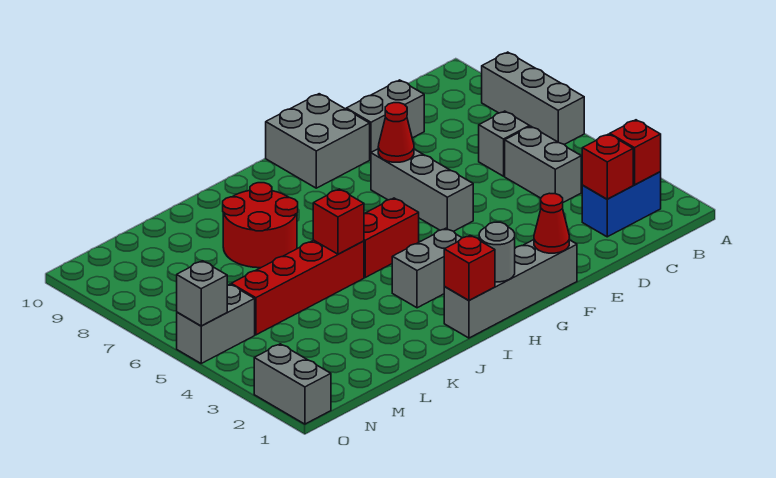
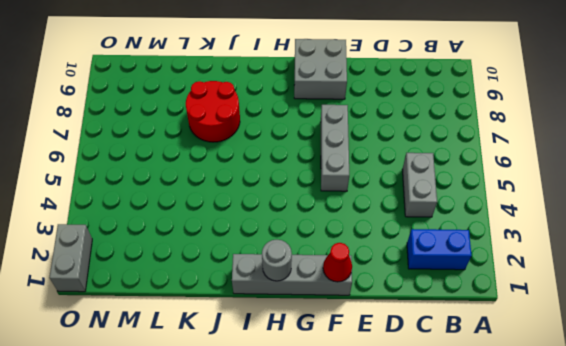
none -> grey brick A6:A8 level 1
none -> grey brick C6 level 1
none -> grey brick D9:E9 level 1

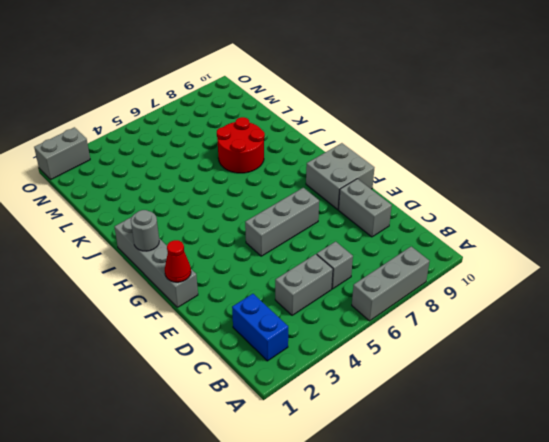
none -> grey brick H3:I3 level 1
none -> red brick H5:I5 level 1
none -> red brick J5:M5 level 1

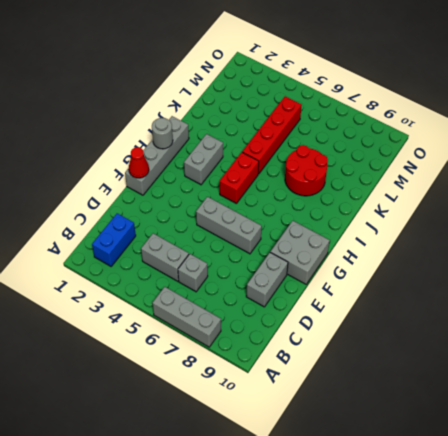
none -> grey brick N5:O5 level 1
none -> grey brick O1:O2 level 1
none -> red brick B2 level 2

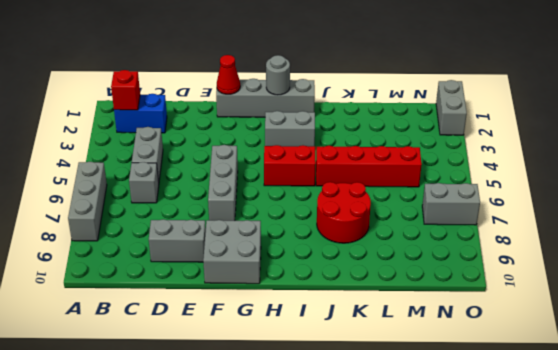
grey brick N7:O7 level 1 -> grey brick N5:O5 level 1
none -> red brick C2 level 2
none -> red cone F7 level 2
none -> red brick I1 level 2

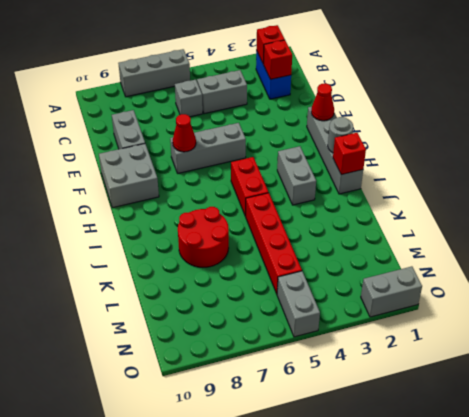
none -> red brick J5 level 2
none -> grey brick O5 level 2

